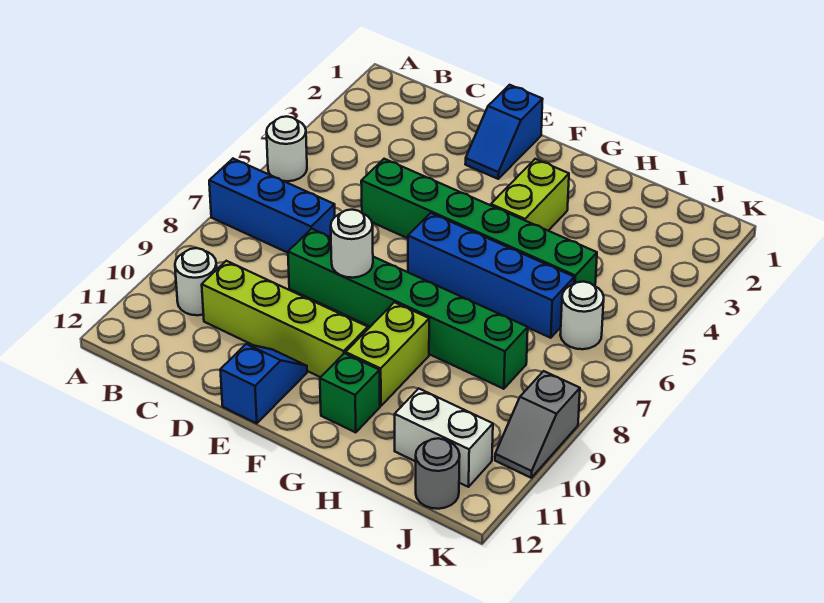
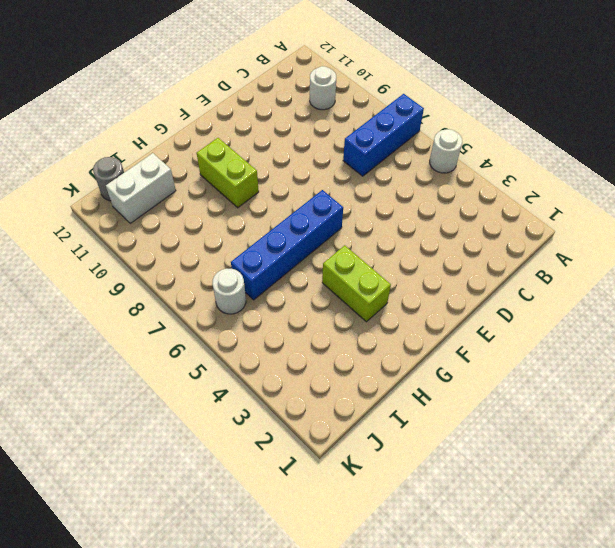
none -> lime brick C10:F10 level 1
none -> green brick D5:I5 level 1
none -> green brick D8:I8 level 1

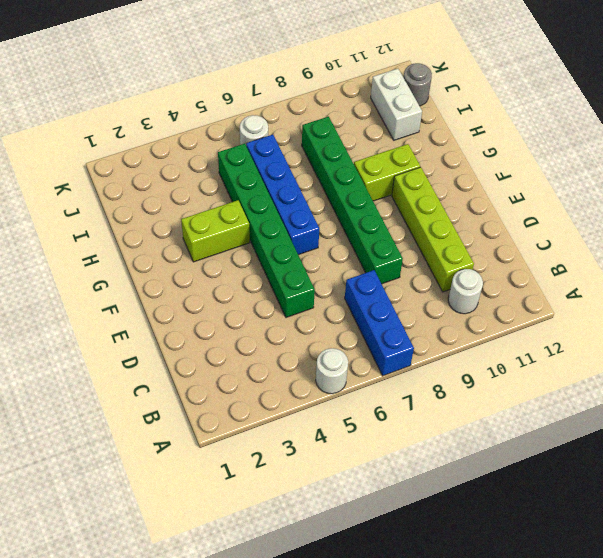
none -> blue slope E1:E2 level 1 top 1
none -> blue slope E11:E12 level 1 top 12
none -> green brick G11 level 1

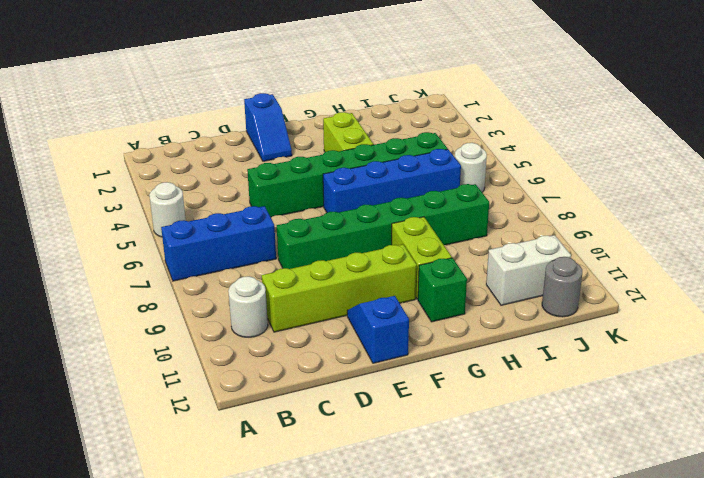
none -> grey slope K9:K10 level 1 top 9
none -> white round brick E8 level 2

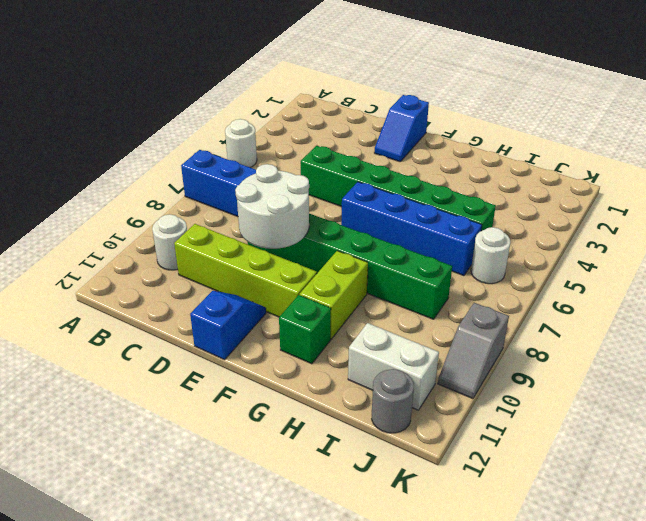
white round brick D8:E9 level 2 -> white round brick E8 level 2
none -> lime brick G3:G4 level 1

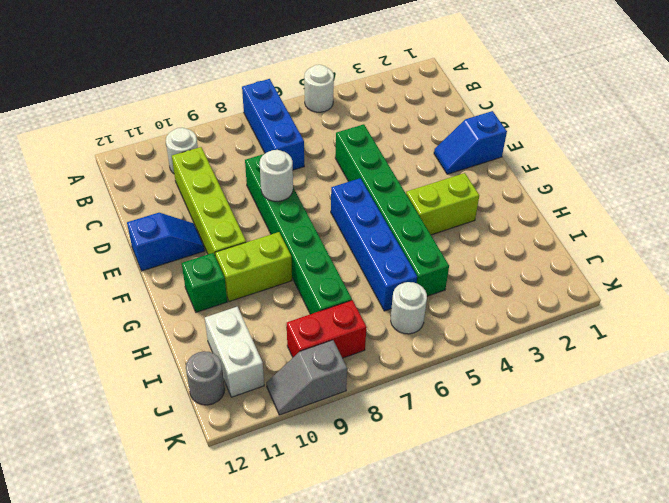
red brick J8:J9 level 1 -> none

